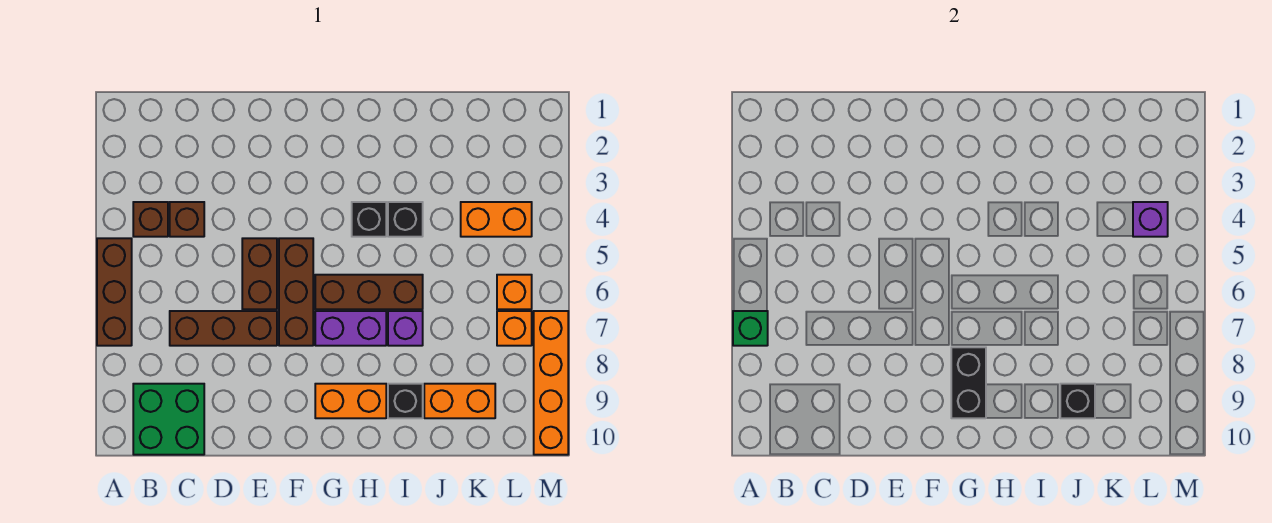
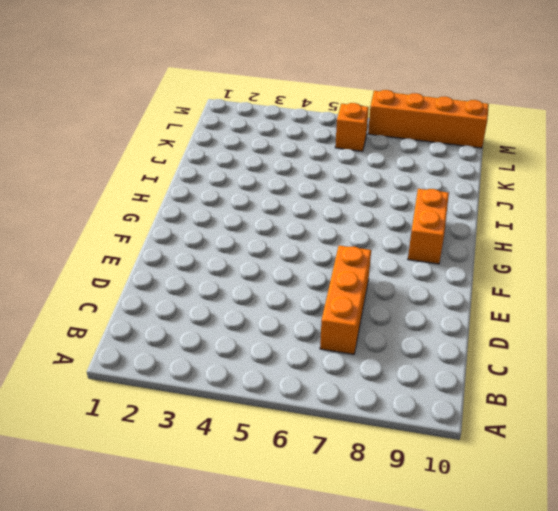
orange brick C7:E7 level 1 -> brown brick C7:E7 level 1
none -> brown brick A5:A7 level 1
none -> brown brick B4 level 1
none -> green brick B9:C10 level 1

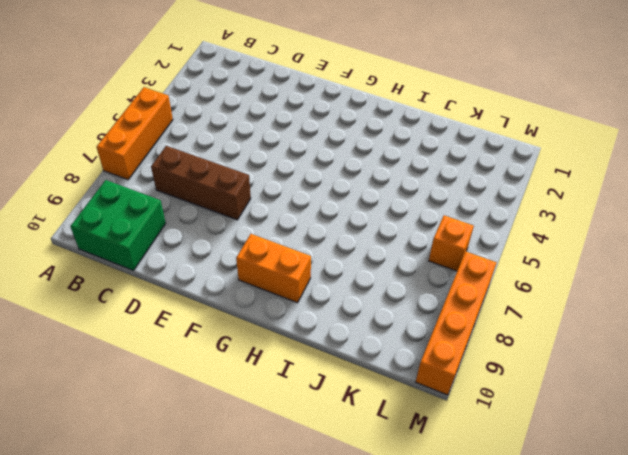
orange brick A5:A7 level 1 -> brown brick A5:A7 level 1
none -> brown brick B4 level 1
none -> brown brick C4 level 1
none -> brown brick E5:E6 level 1

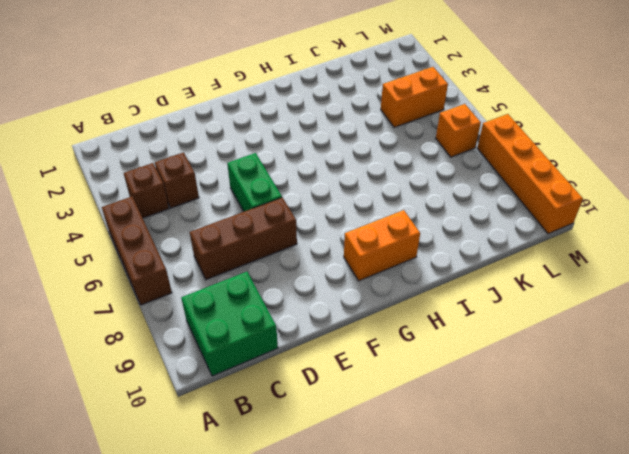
green brick E5:E6 level 1 -> brown brick E5:E6 level 1
none -> brown brick F5:F7 level 1
none -> brown brick G6:I6 level 1
none -> purple brick G7:H7 level 1

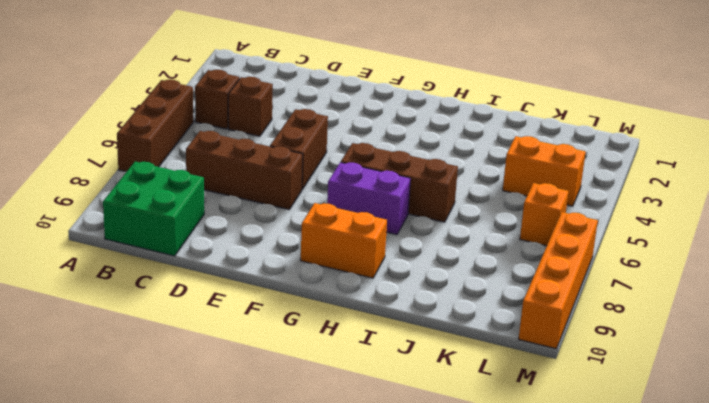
none -> brown brick F5:F7 level 1
none -> black brick H4 level 1
none -> black brick I4 level 1

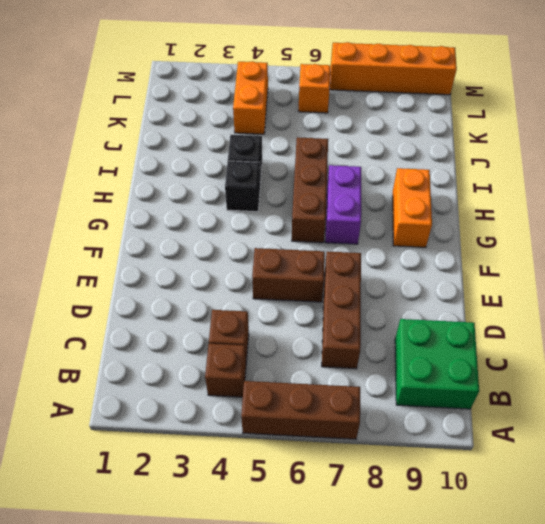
none -> brown brick F5:F7 level 1
none -> purple brick I7 level 1
none -> black brick I9 level 1

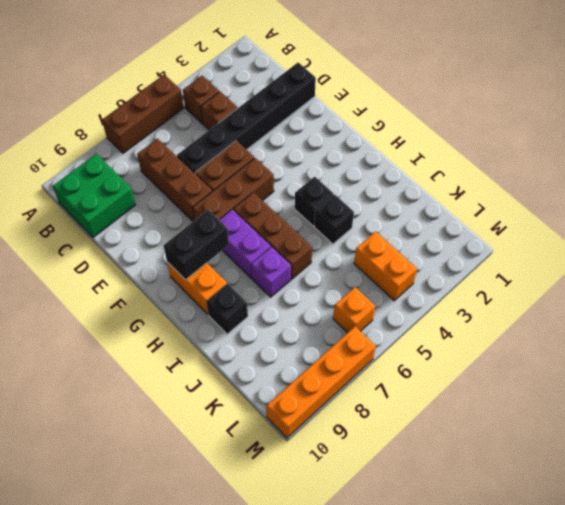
black brick D1:D6 level 1 -> none
none -> orange brick J9:K9 level 1
none -> orange brick L7 level 1
none -> green brick A7 level 2

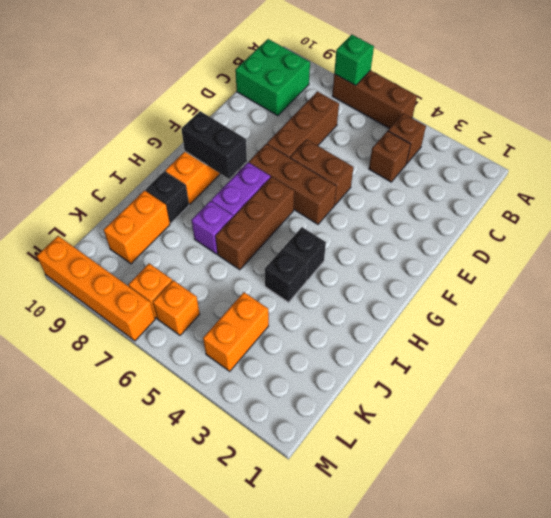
none -> black brick J9 level 2
none -> purple brick L4 level 2

